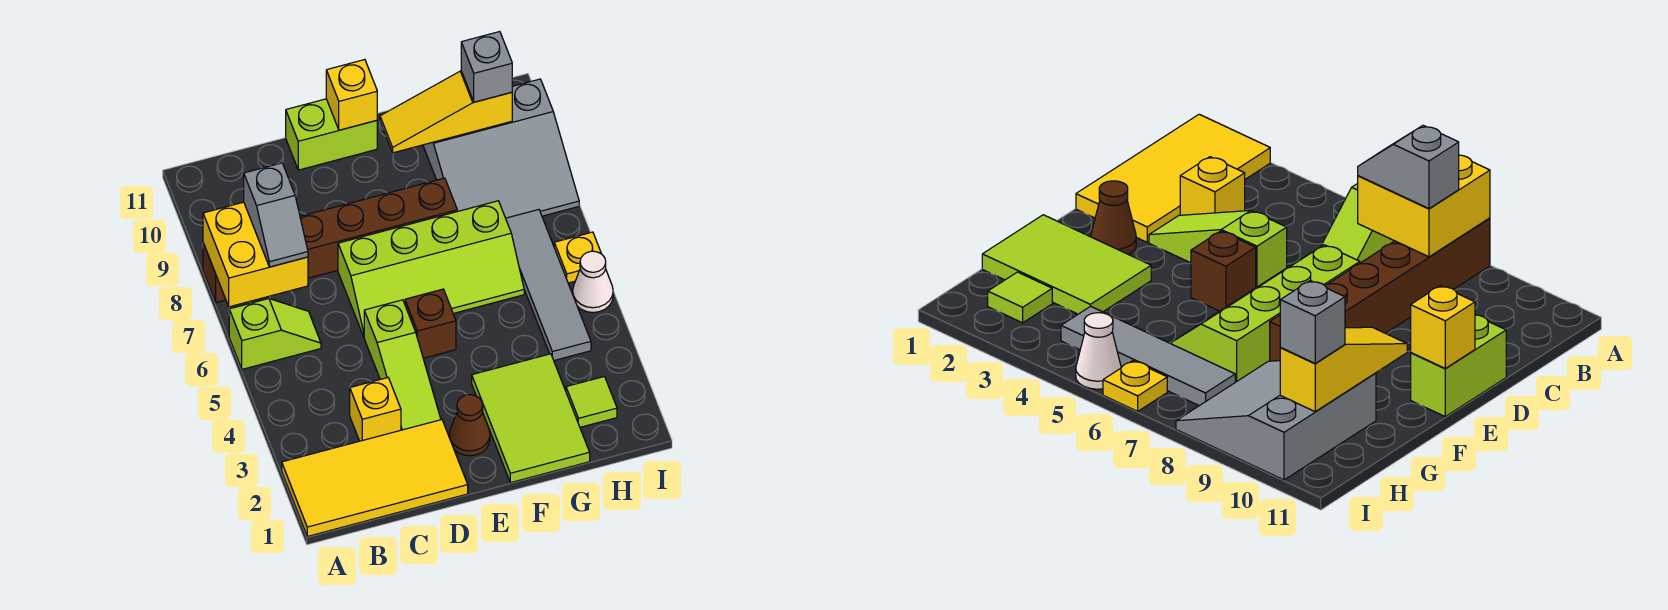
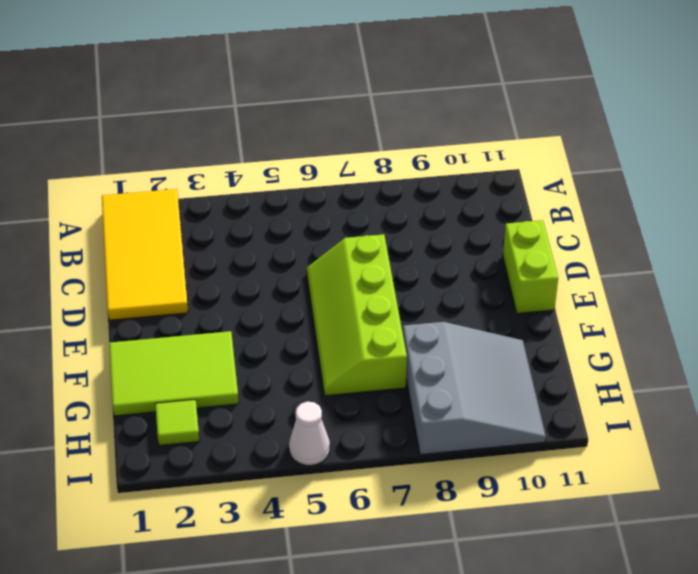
grey slope G8:I10 level 1 top 8 -> grey slope G8:I10 level 1 top 10
none -> lime slope A6:B6 level 1 top A
none -> brown brick A8:F8 level 1
none -> yellow brick C3 level 1

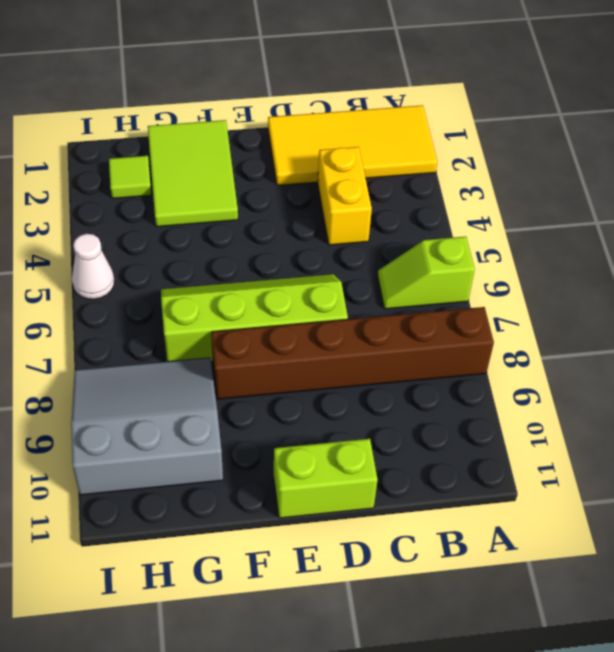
yellow brick C3:C4 level 1 -> yellow brick C3 level 1
none -> lime slope D3:D5 level 1 top 5
none -> brown cone E2 level 1
none -> brown brick E5 level 1

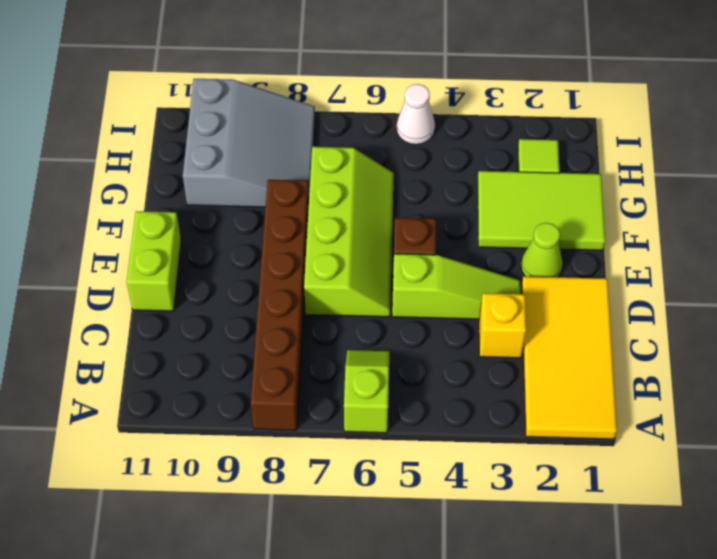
lime cone E2 level 1 -> brown cone E2 level 1
none -> grey tile H4:H7 level 1
none -> yellow plate I6 level 1
none -> yellow brick A7:B8 level 2

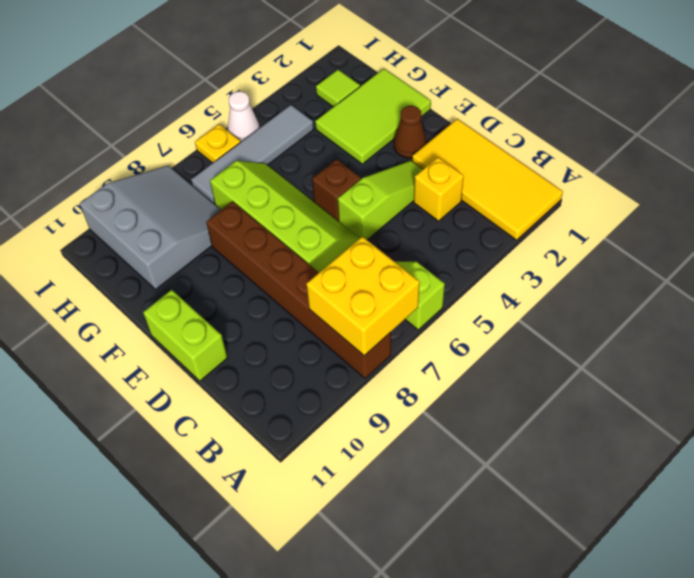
none -> yellow brick E11 level 2
none -> yellow slope F10:H10 level 2 top H
none -> grey slope B7:B8 level 3 top 8

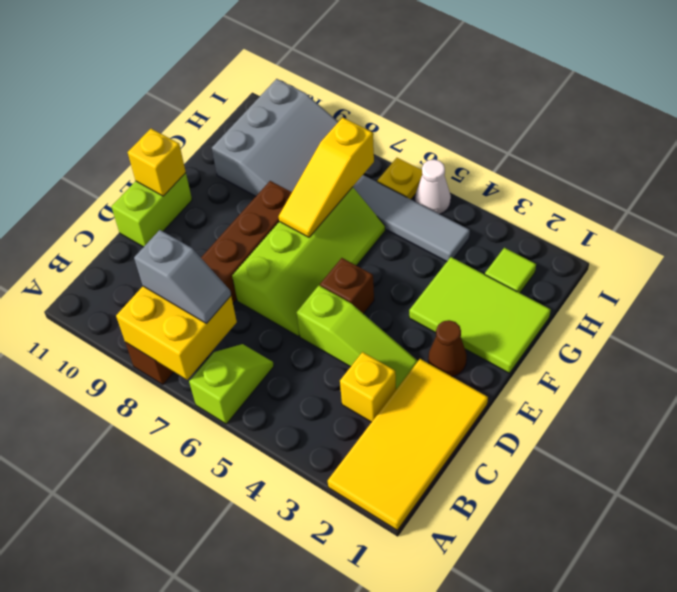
yellow slope F7:H7 level 2 top H -> yellow slope F10:H10 level 2 top H
none -> grey brick H10 level 3

